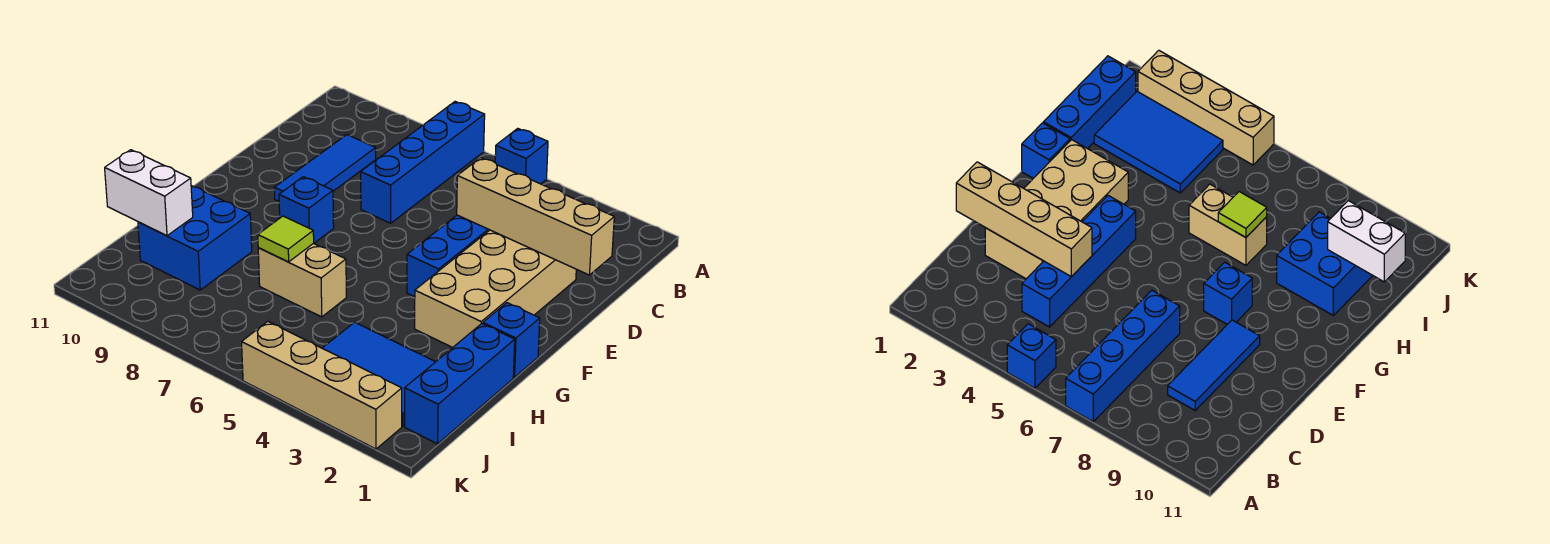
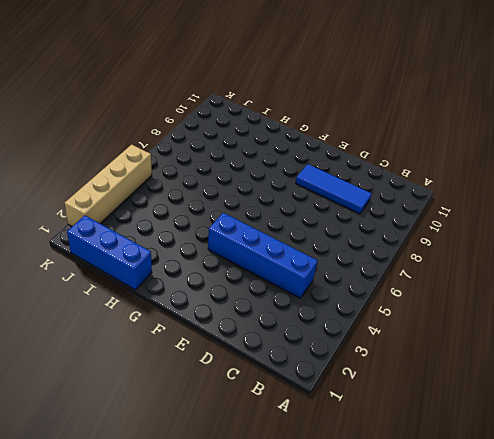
none -> blue brick A5 level 1
none -> blue brick A7:D7 level 1
none -> tan brick D2:G3 level 1

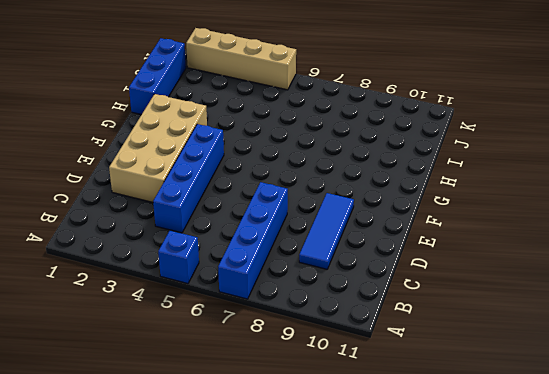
none -> blue brick F8 level 1
none -> blue brick G1 level 1
none -> tan brick H6:H7 level 1

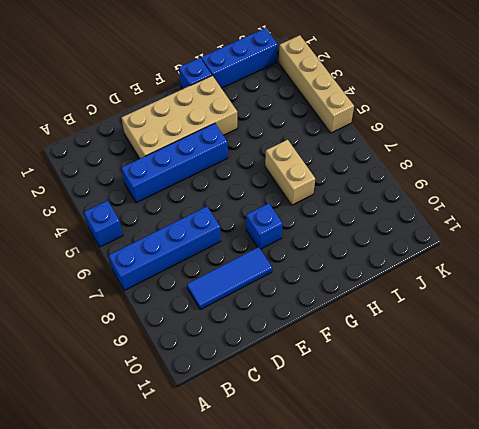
none -> blue brick H9:I10 level 1
none -> blue tile I2:J4 level 1
none -> tan brick D1:D4 level 2

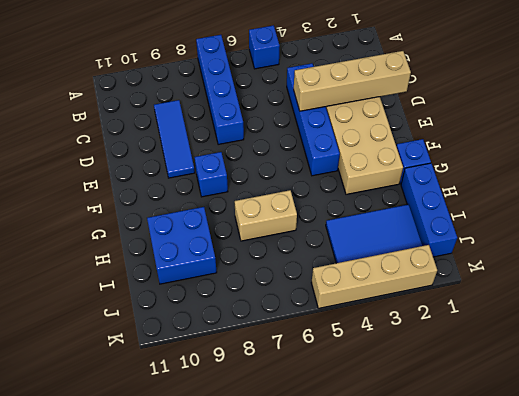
none -> lime tile H7 level 2
none -> white brick I10:I11 level 2

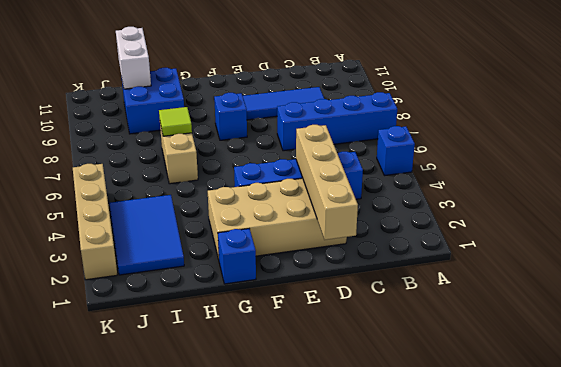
none -> blue brick H1:J1 level 1

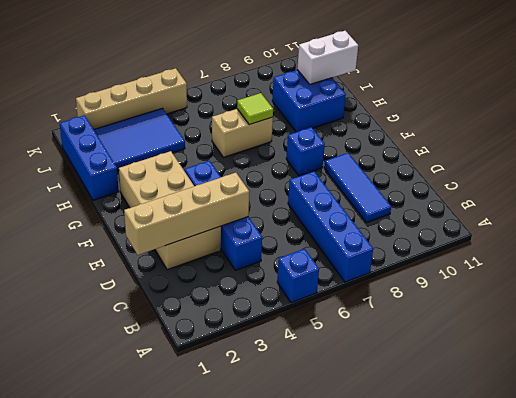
none -> blue brick G1 level 1

